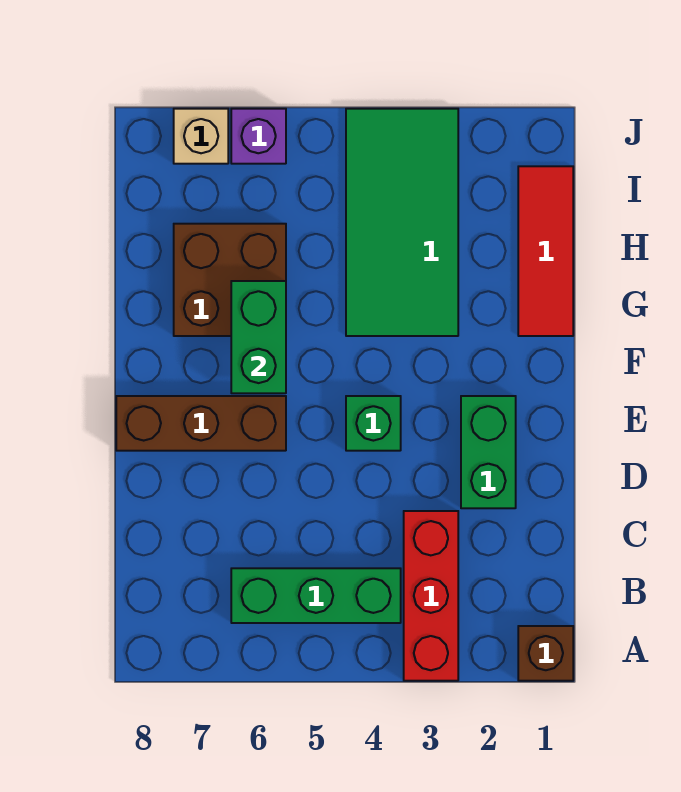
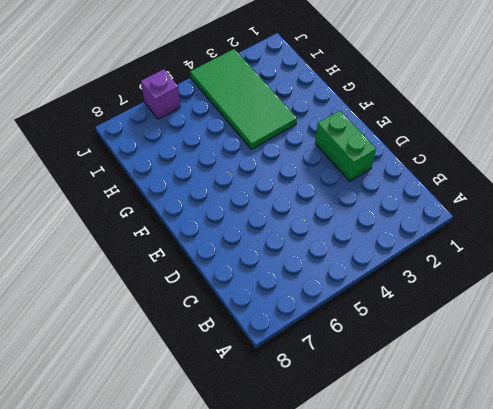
none -> brown brick A1 level 1
none -> red brick A3:C3 level 1
none -> green brick B4:B6 level 1

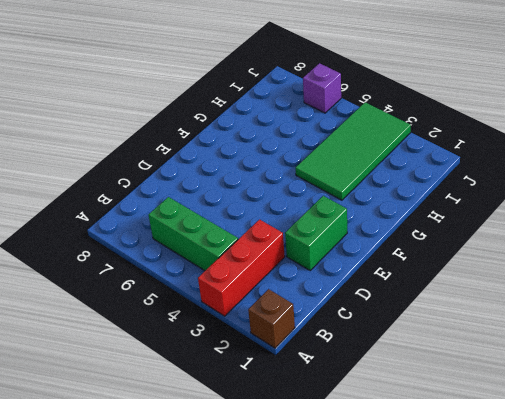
none -> green brick E4 level 1
none -> brown brick E6:E8 level 1
none -> red tile G1:I1 level 1

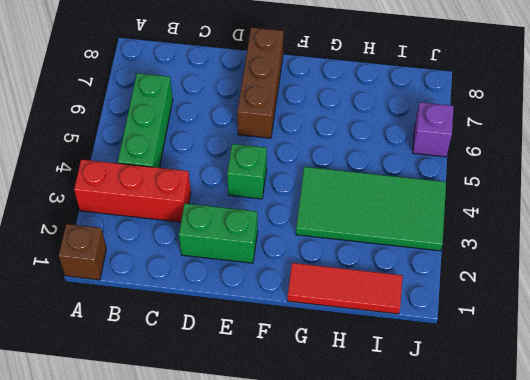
none -> brown brick G6:H7 level 1
none -> tan brick J7 level 1
none -> green brick F6:G6 level 2

